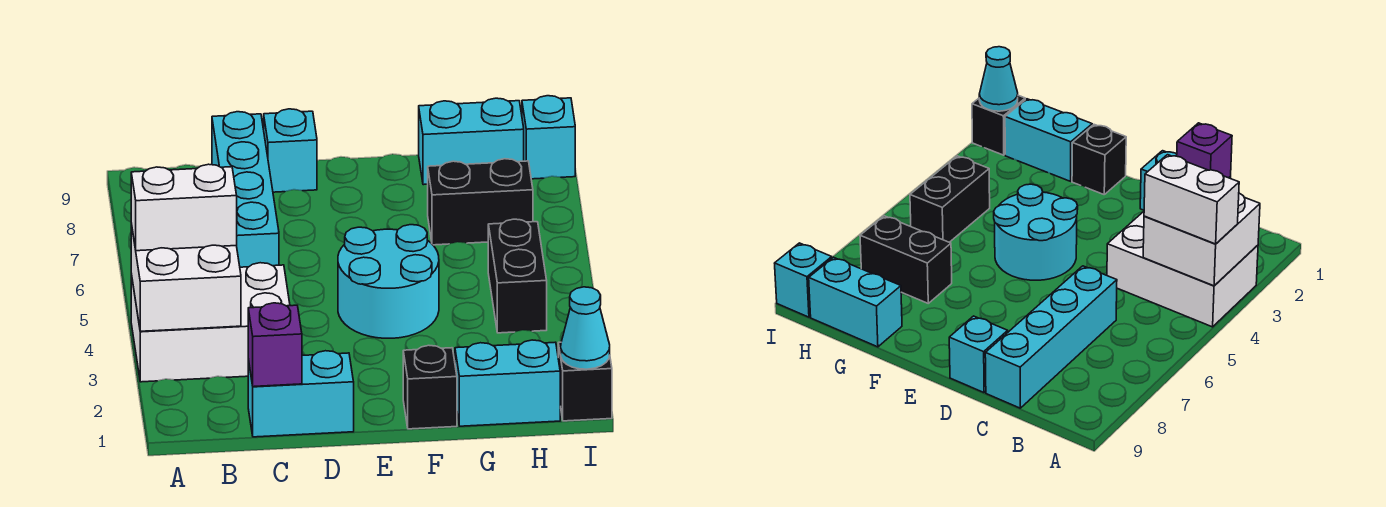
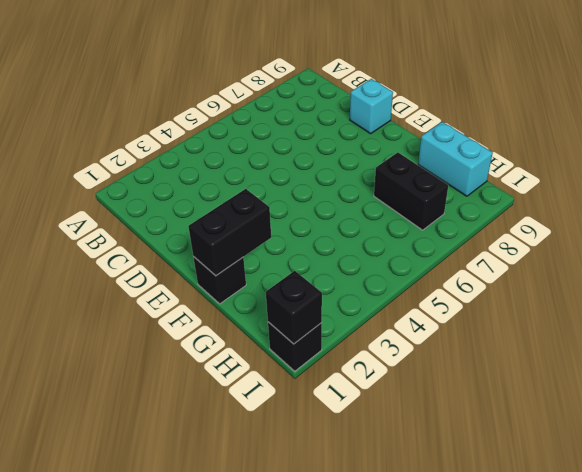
black brick F1:F2 level 2 -> black brick H4:H5 level 1
black brick I1 level 2 -> cyan cone I1 level 2
none -> white brick A3:C4 level 1
none -> cyan brick C1:D1 level 1
none -> cyan brick C6:C9 level 1

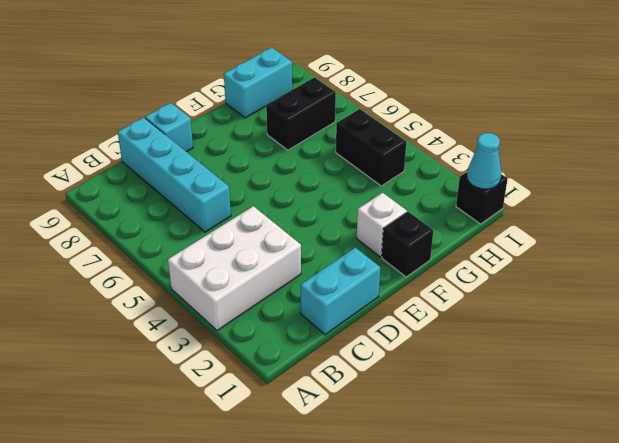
white brick F2 level 1 -> none
none -> cyan round brick E4:F5 level 1
none -> cyan brick G1:H1 level 1
none -> cyan brick I9 level 1

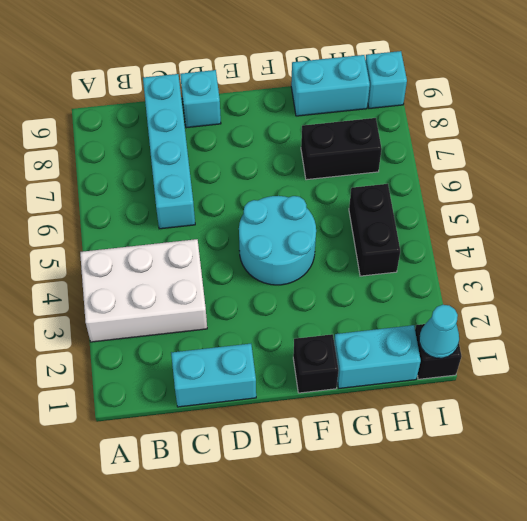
none -> white brick A3:B4 level 2
none -> purple brick C1 level 2
none -> white brick A4:B4 level 3

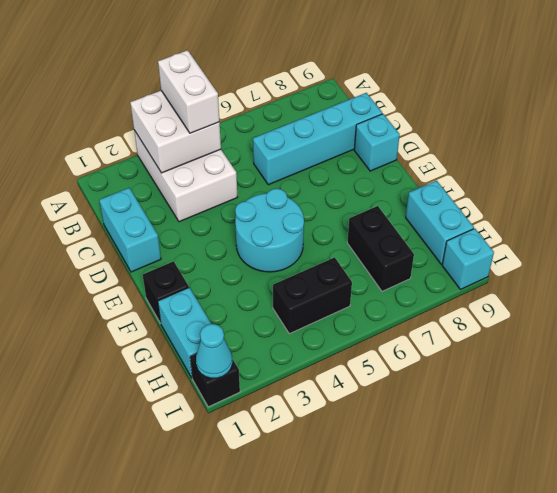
none -> purple brick C1 level 2

